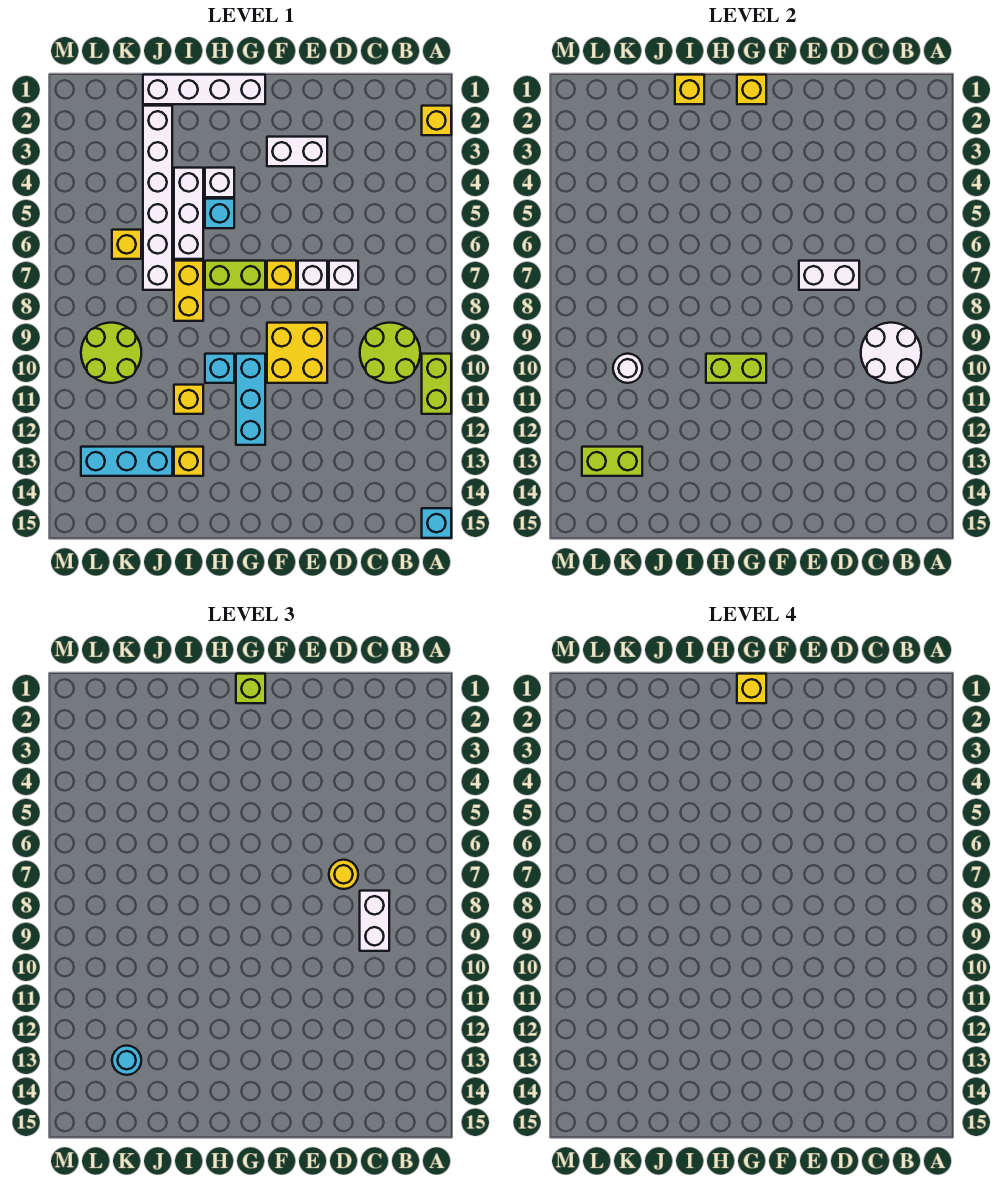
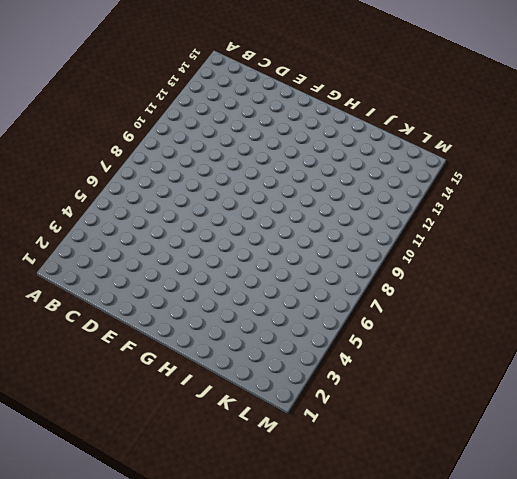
none -> yellow brick A2 level 1
none -> lime brick A10:A11 level 1
none -> cyan brick A15 level 1
none -> lime round brick B9:C10 level 1

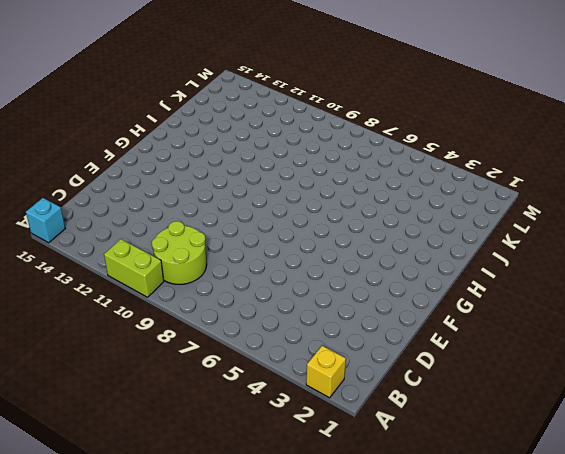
none -> white brick D7 level 1
none -> white brick E3:F3 level 1
none -> white brick E7 level 1
none -> yellow brick E9:F10 level 1

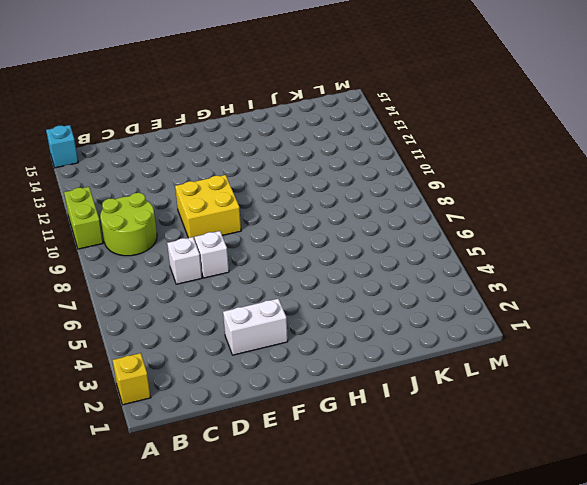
none -> yellow brick F7 level 1
none -> white brick G1:J1 level 1
none -> lime brick G7:H7 level 1
none -> cyan brick G10:G12 level 1

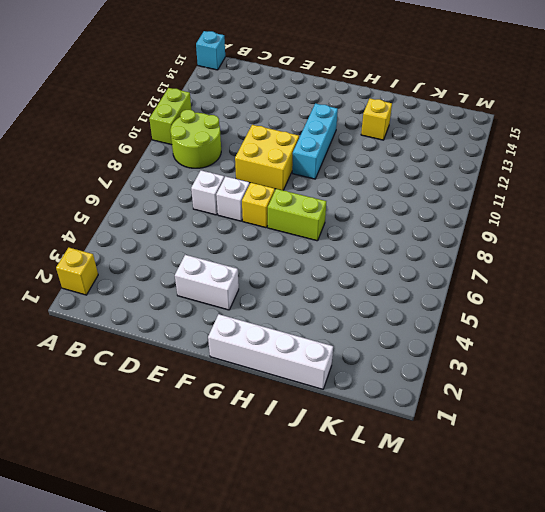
none -> white brick H4 level 1
none -> cyan brick H5 level 1
none -> cyan brick H10 level 1
none -> white brick I4:I6 level 1

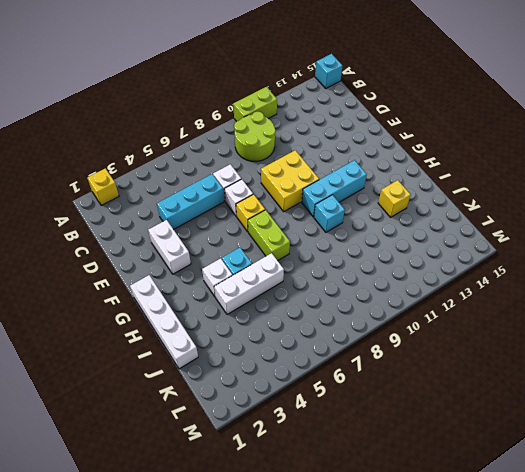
cyan brick D4:D6 level 1 -> cyan brick J13:L13 level 1
none -> yellow brick I7:I8 level 1
none -> yellow brick I11 level 1
none -> white brick J2:J7 level 1
none -> yellow brick K6 level 1

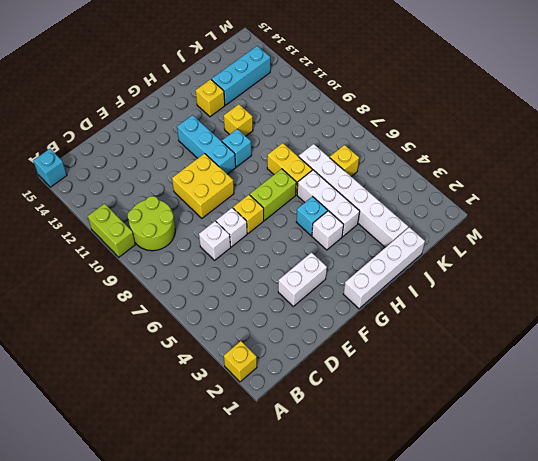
none -> lime round brick K9:L10 level 1
none -> white round brick B9:C10 level 2
none -> white brick D7:E7 level 2
none -> yellow brick G1 level 2

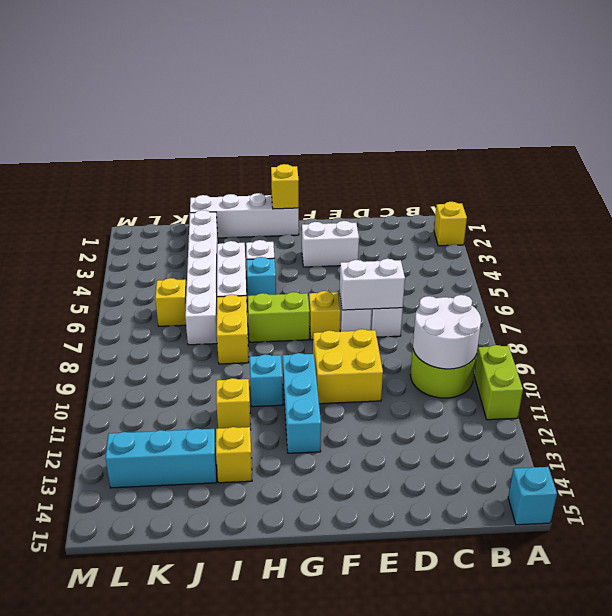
none -> lime round brick K9:L10 level 1
none -> lime brick G10:H10 level 2
none -> yellow brick I1 level 2
none -> white round brick K10 level 2

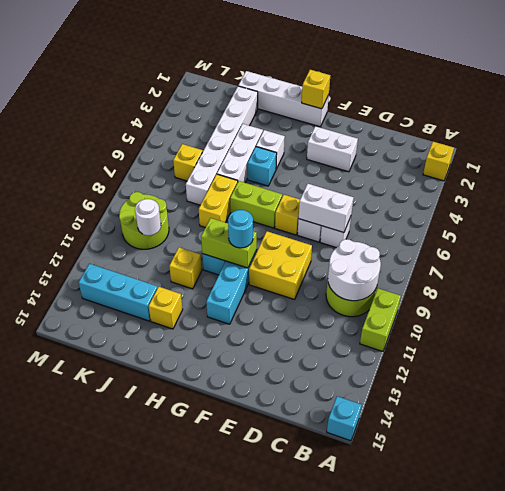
cyan round brick G10 level 3 -> cyan round brick K13 level 3
none -> yellow brick I1 level 2
none -> lime brick K13:L13 level 2
none -> white brick C8:C9 level 3
none -> yellow round brick D7 level 3

